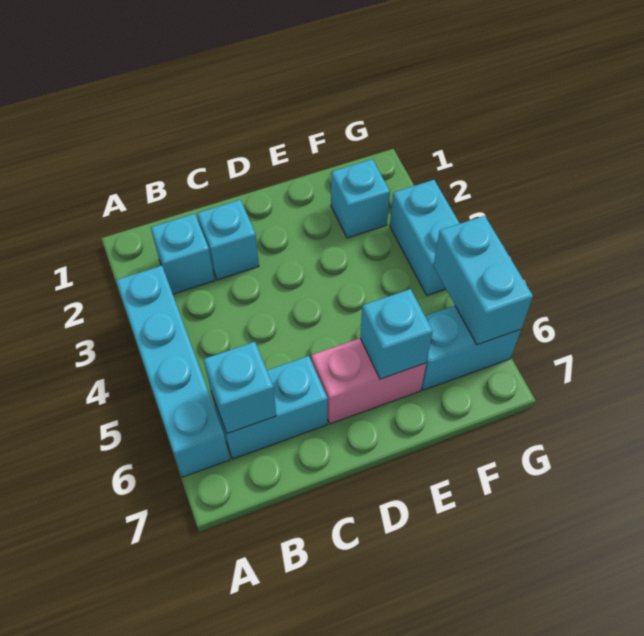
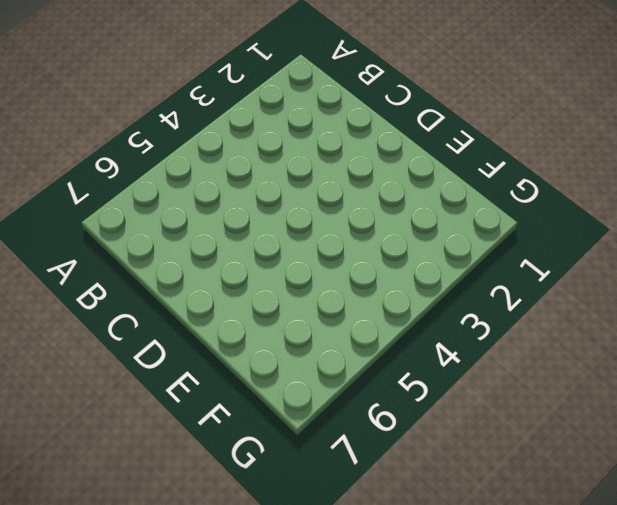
none -> cyan brick A3:A6 level 1
none -> cyan brick B2 level 1

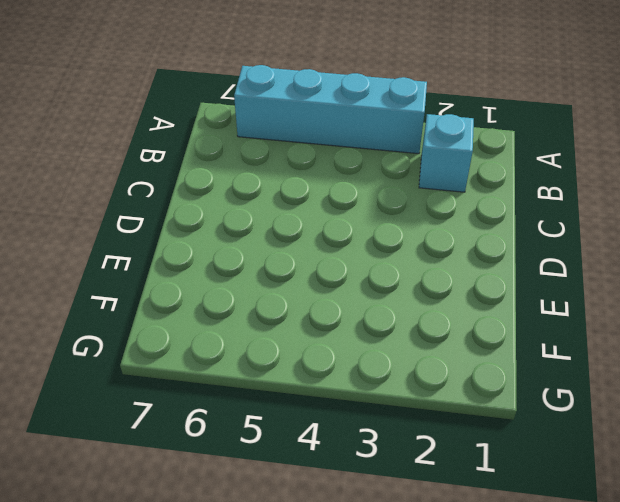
none -> cyan brick B6:C6 level 1
none -> cyan brick C2 level 1

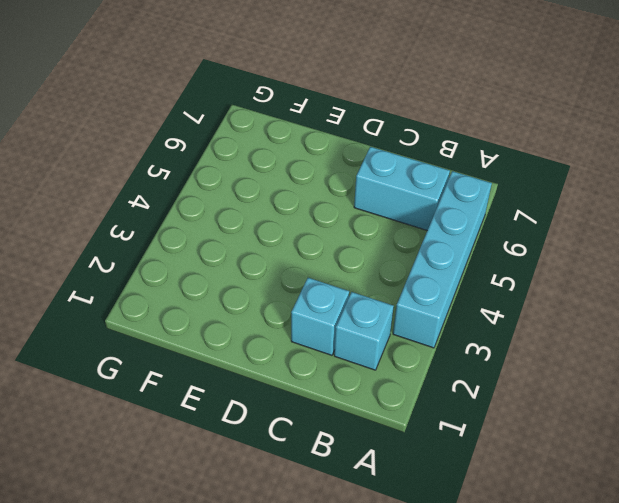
none -> pink brick D6:E6 level 1
none -> cyan brick F2 level 1

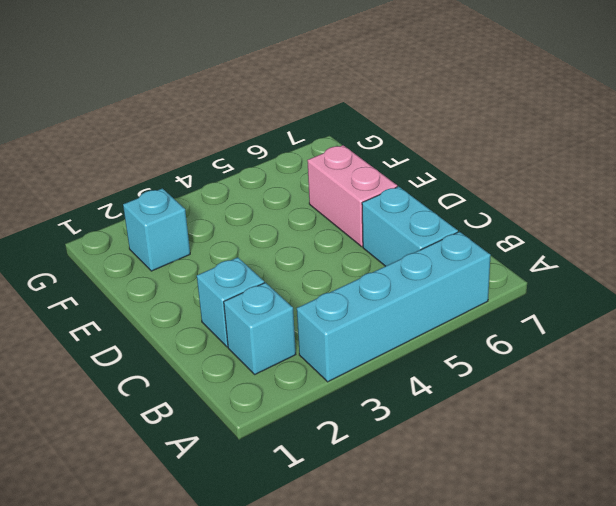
none -> cyan brick F6:G6 level 1
none -> cyan brick G3:G4 level 1

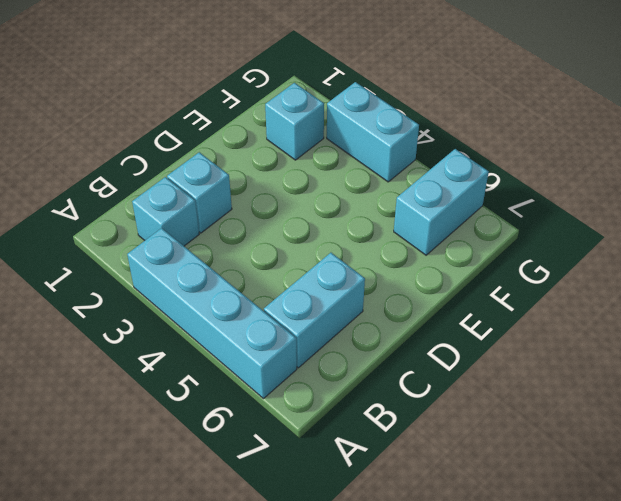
none -> pink brick D6:E6 level 1
none -> cyan brick B6 level 2

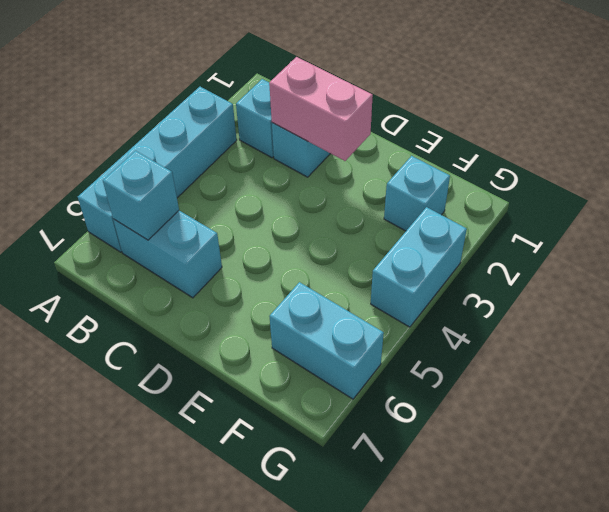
pink brick C2:D2 level 2 -> pink brick D6:E6 level 1
none -> cyan brick E6 level 2
none -> cyan brick G5:G6 level 2

